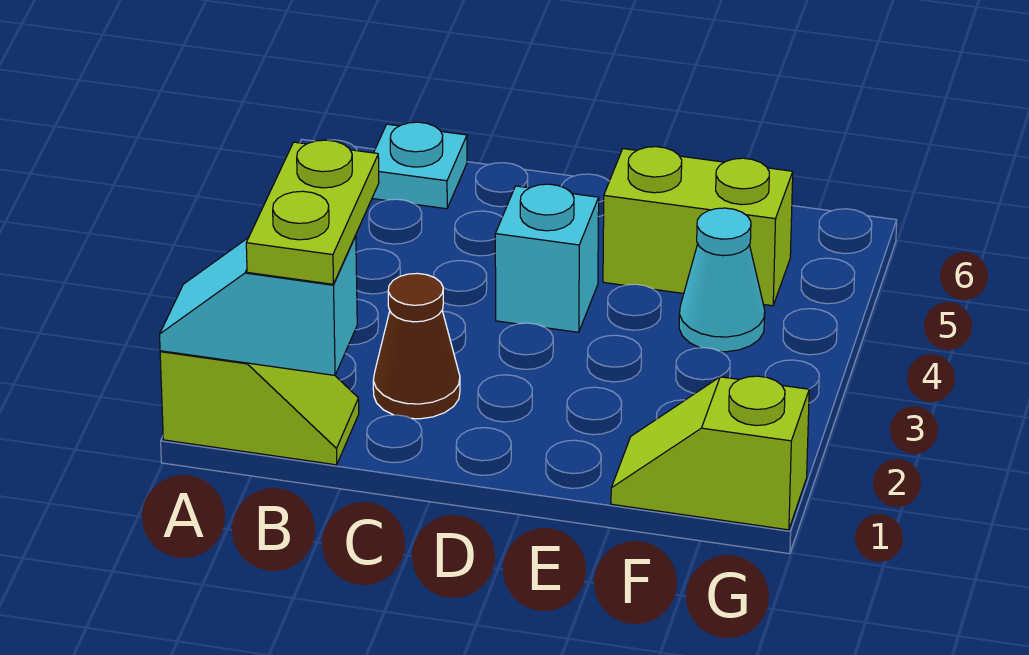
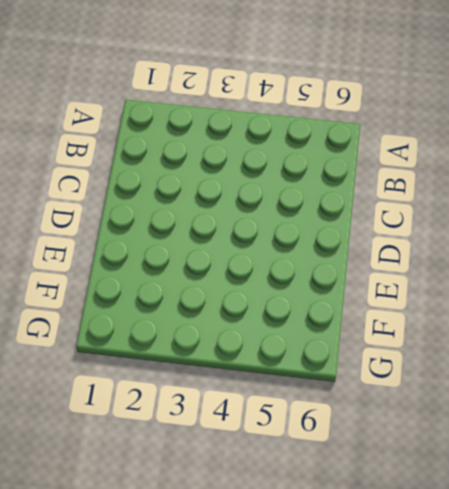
none -> lime slope A1:B1 level 1 top A
none -> cyan plate B6 level 1

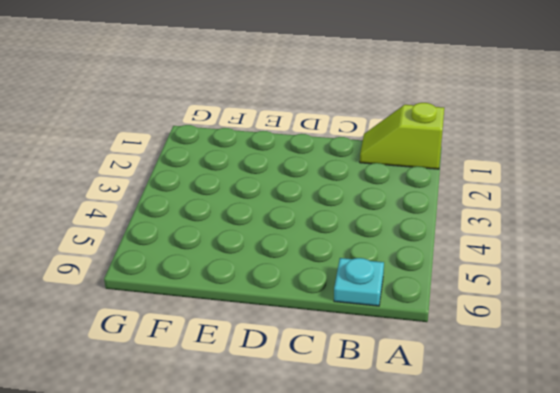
none -> brown cone C2 level 1
none -> cyan brick D4 level 1

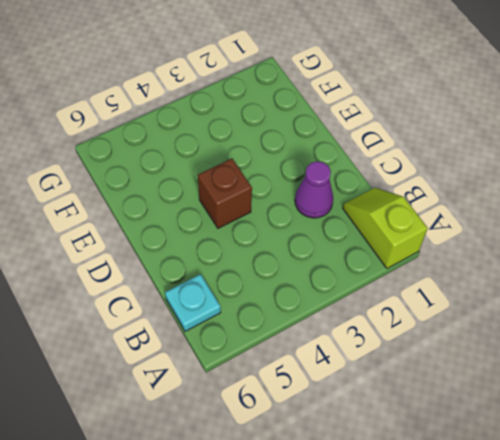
purple cone C2 level 1 -> brown cone C2 level 1
brown brick D4 level 1 -> cyan brick D4 level 1
none -> lime brick E5:F5 level 1
none -> lime slope F1:G1 level 1 top G

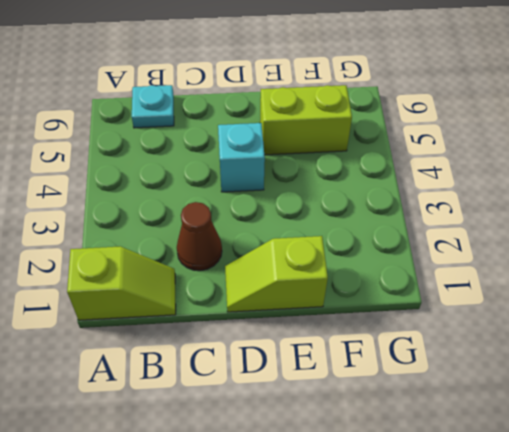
lime slope D1:E1 level 1 top E -> lime slope F1:G1 level 1 top G
none -> cyan cone F4 level 1
none -> cyan slope A1:B1 level 2 top B

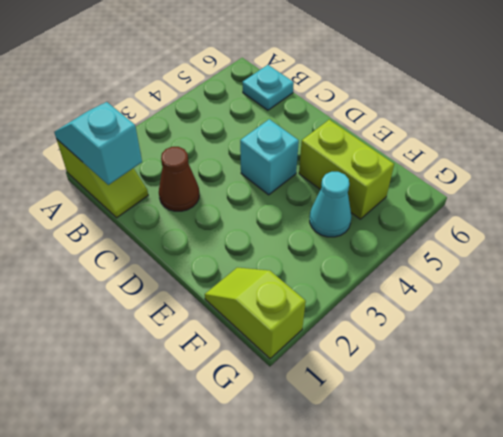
none -> lime plate B1:B2 level 3

